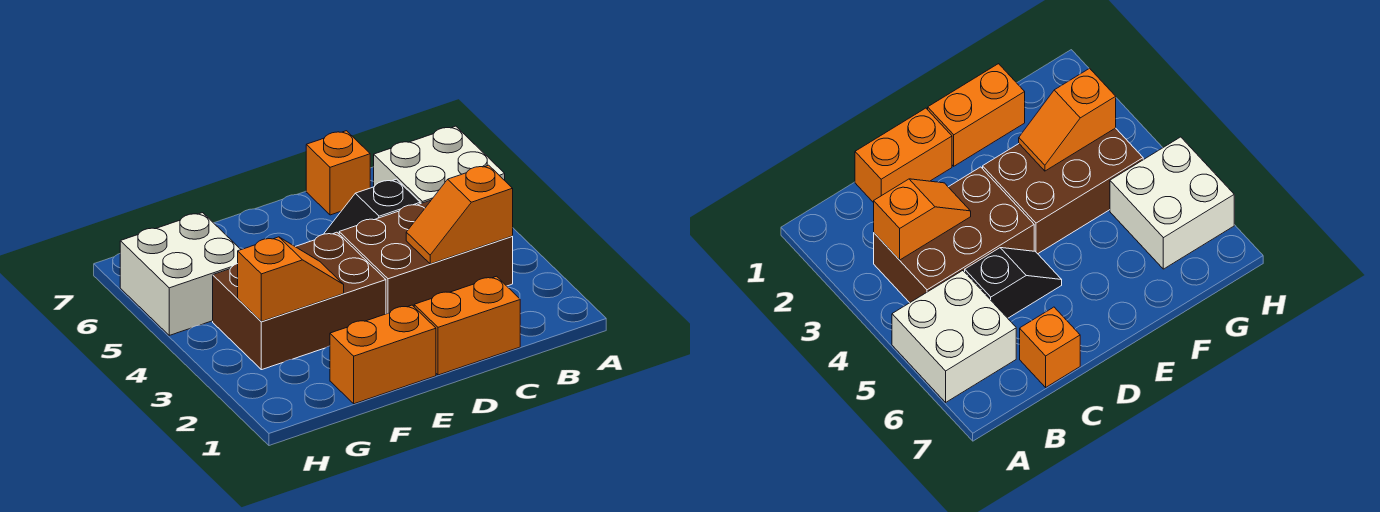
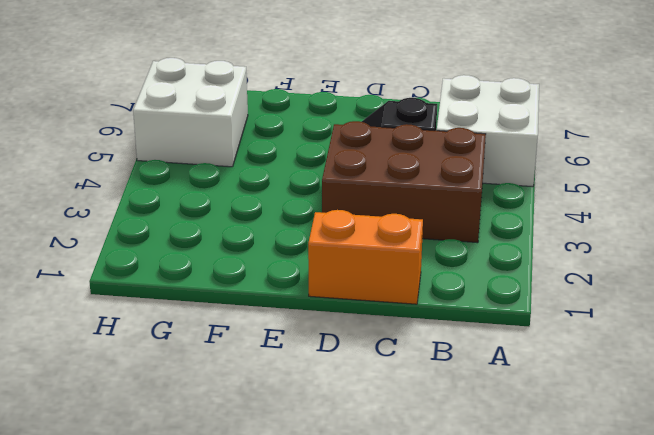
none -> orange brick C7 level 1
none -> orange brick E1:F1 level 1

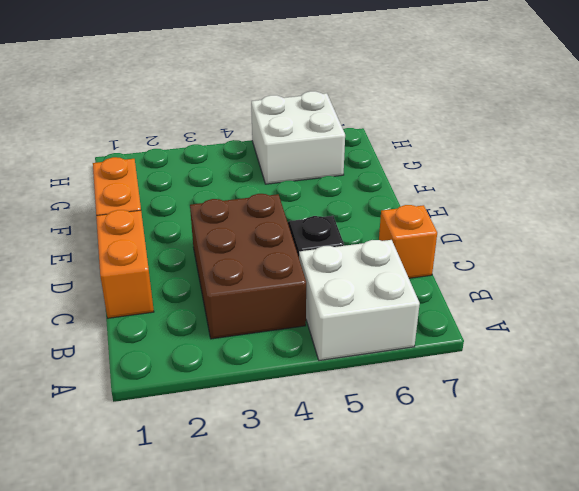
none -> brown brick E3:G4 level 1
none -> orange slope B3:C3 level 2 top B

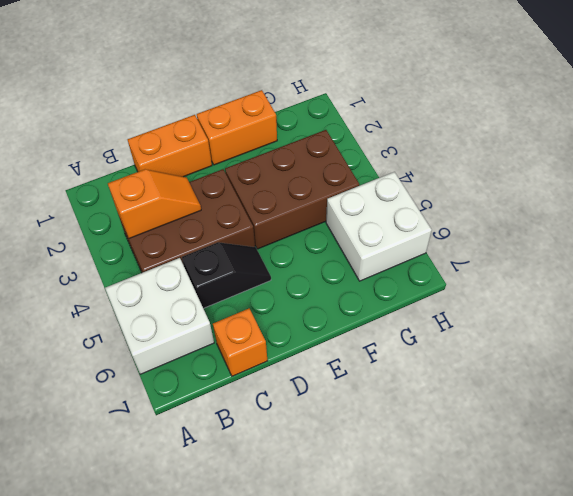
none -> orange slope F3:G3 level 2 top G

